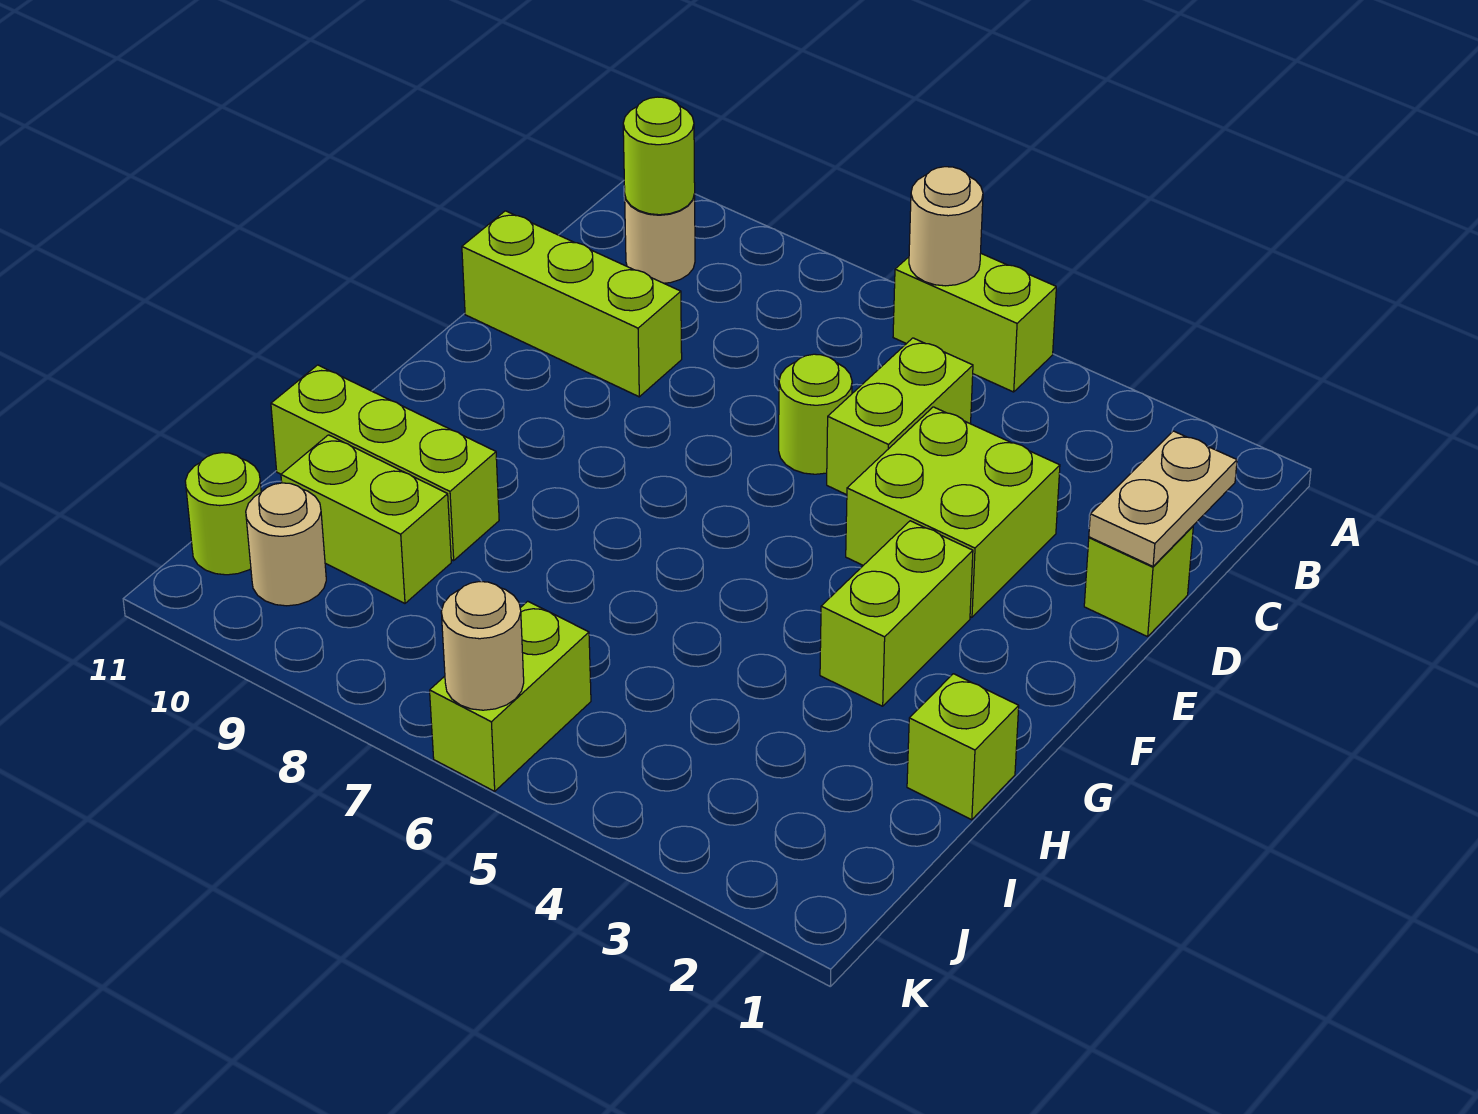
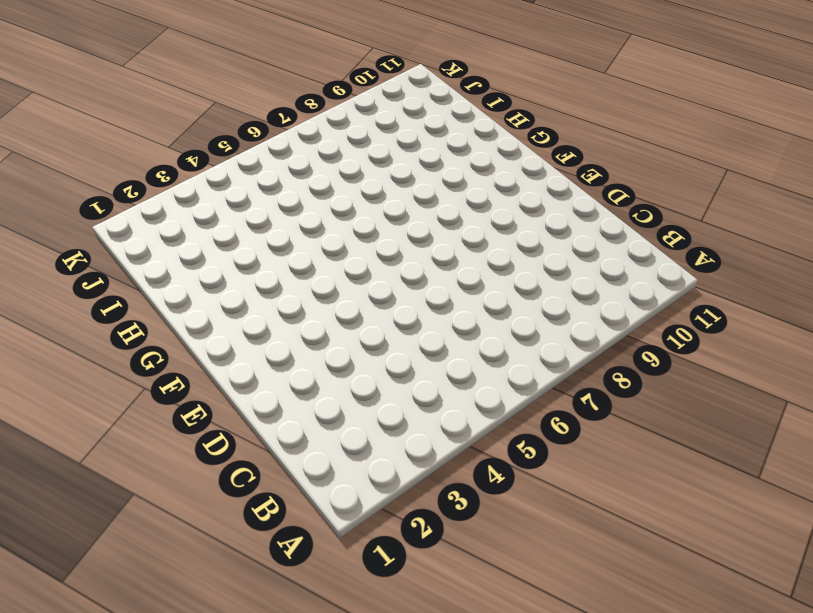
none -> lime brick A5:A6 level 1
none -> tan round brick B10 level 1
none -> lime brick C5:D5 level 1

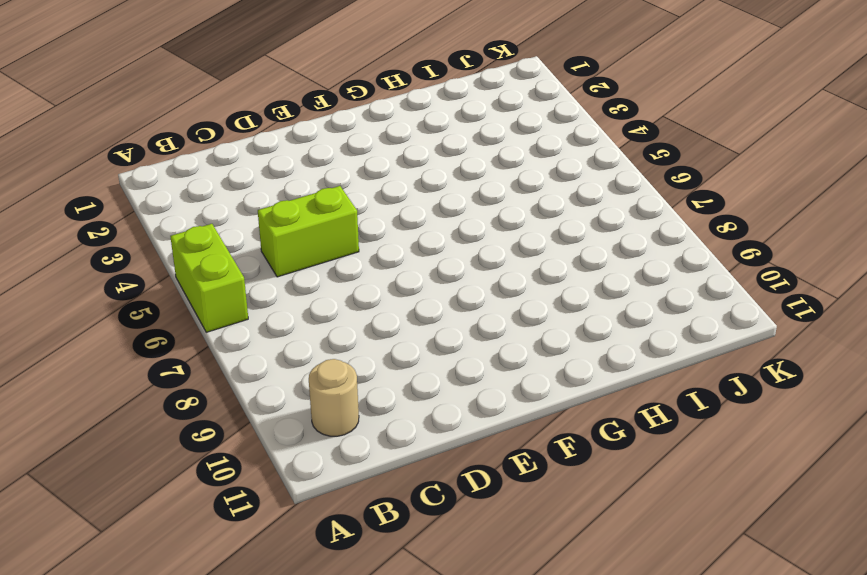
none -> lime brick D1 level 1
none -> lime brick D3:E4 level 1
none -> lime round brick D6 level 1

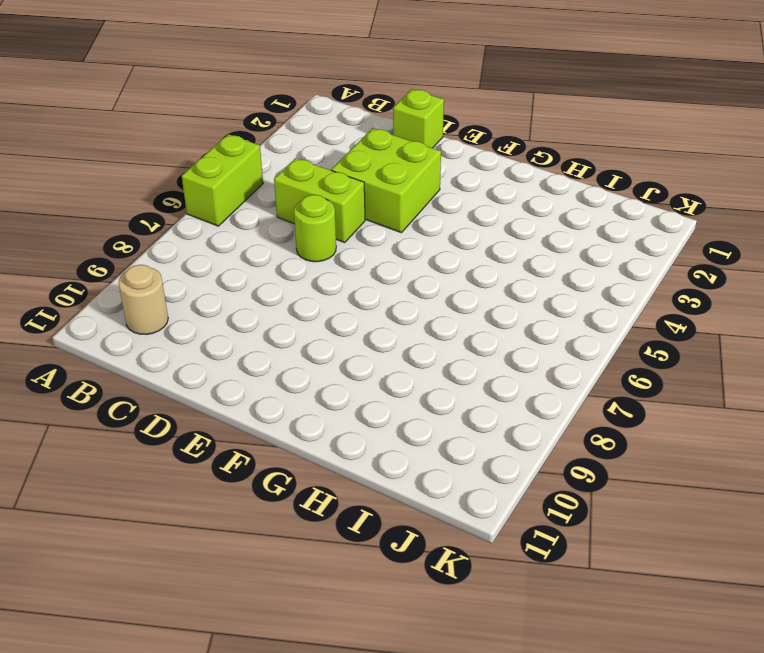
none -> lime brick D9:D11 level 1
none -> lime brick F3:G3 level 1
none -> lime brick H1 level 1

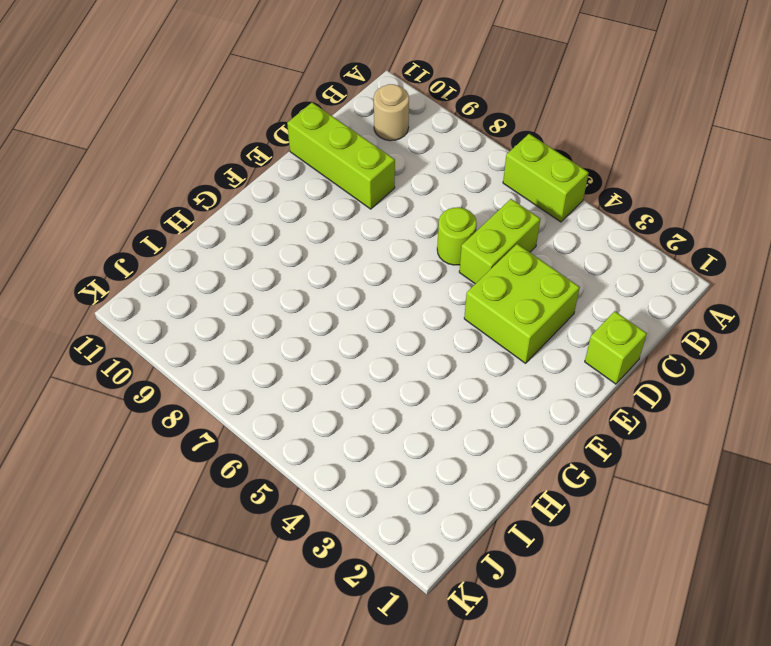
none -> lime brick F3:G3 level 1
none -> lime brick H1 level 1
none -> lime brick H9:H11 level 1

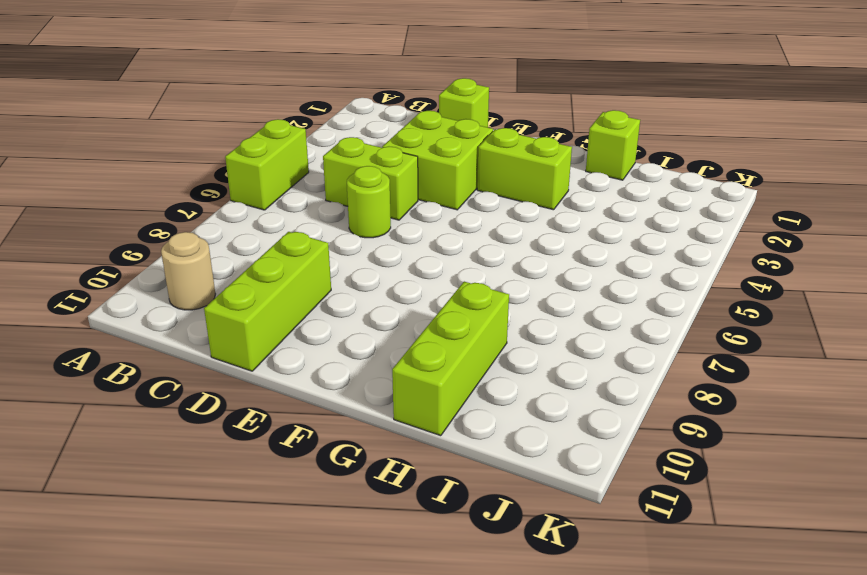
none -> lime brick I9:I10 level 1
none -> lime brick J6:K6 level 1
none -> tan round brick J10 level 1

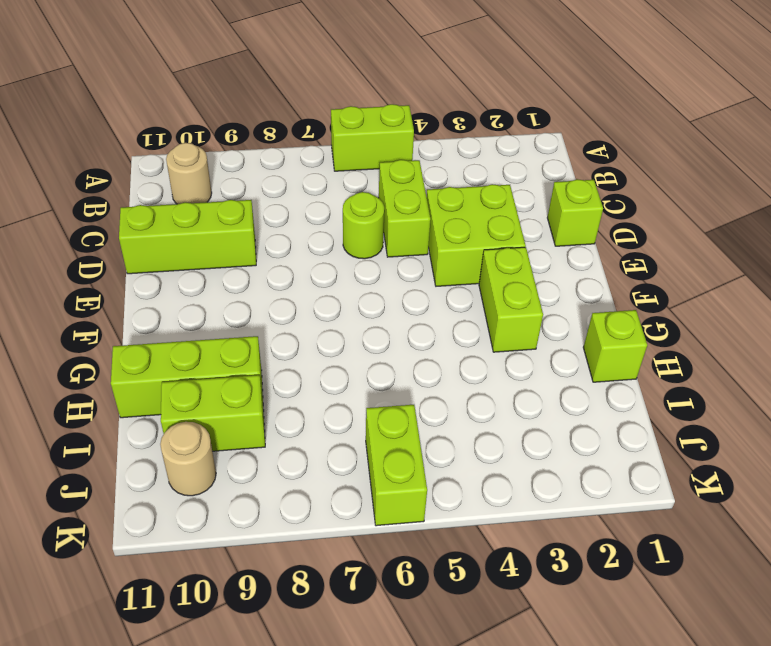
none -> lime round brick J11 level 1
none -> tan round brick A6 level 2
none -> lime round brick B10 level 2

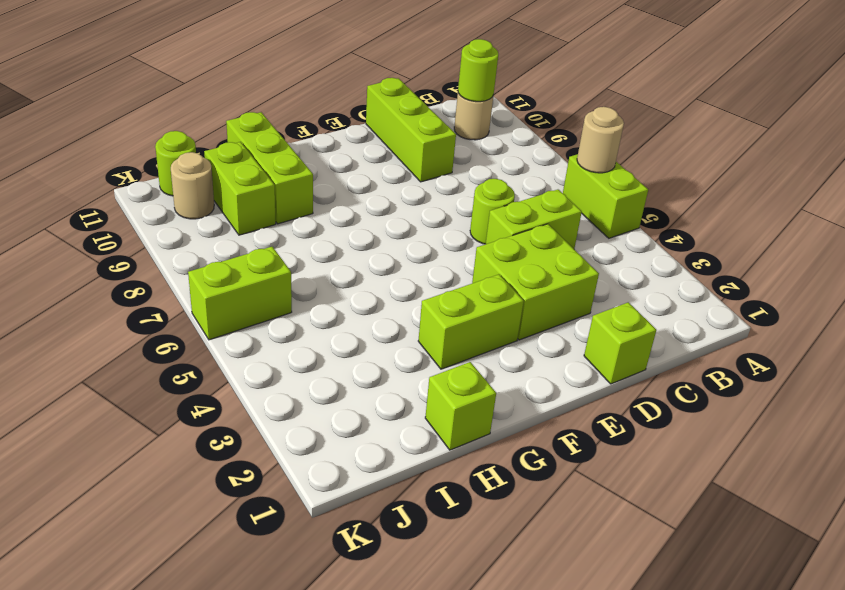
none -> tan plate C1:D1 level 2
none -> tan round brick K6 level 2

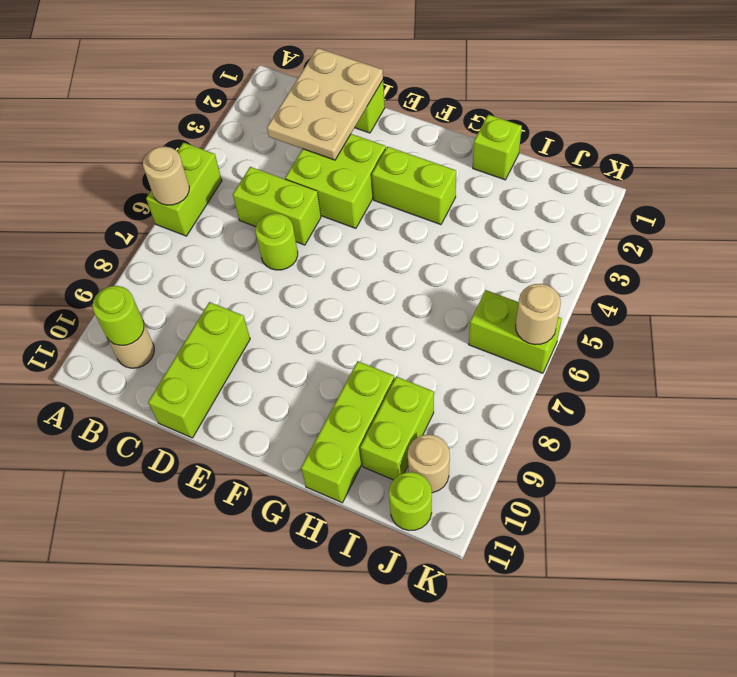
tan plate C1:D3 level 2 -> tan plate C1:D1 level 2

